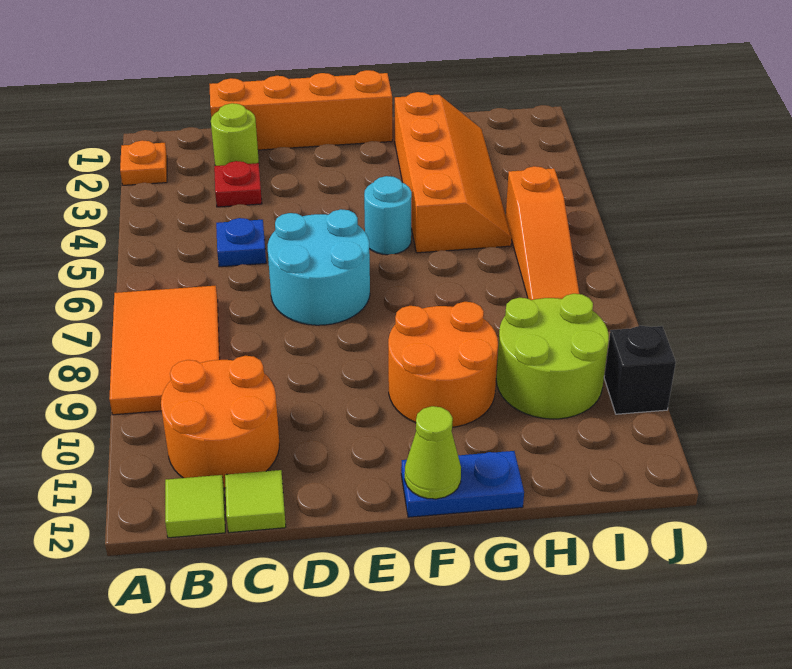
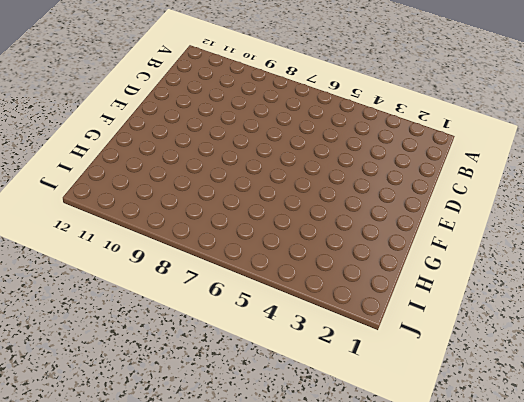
none -> orange plate A2 level 1
none -> orange tile A7:B9 level 1
none -> orange round brick B10:C11 level 1

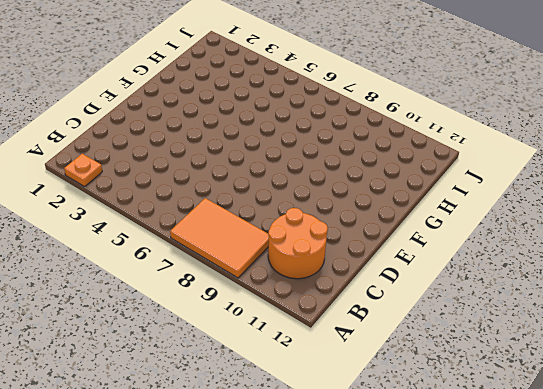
none -> lime tile B12 level 1
none -> orange brick C1:F1 level 1
none -> lime round brick C2 level 1

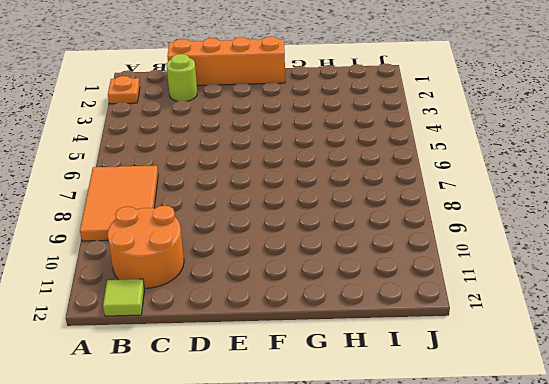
none -> red plate C3 level 1
none -> blue plate C5 level 1
none -> lime tile C12 level 1

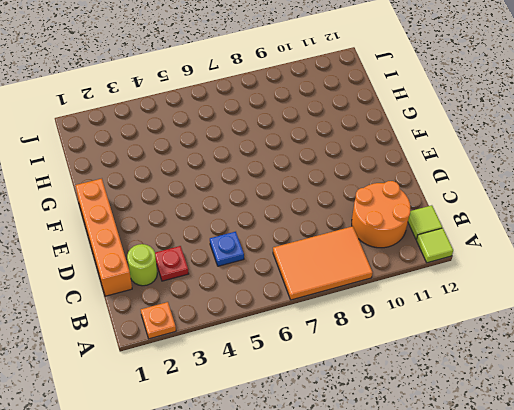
lime tile A12 level 1 -> lime tile C12 level 1
none -> cyan round brick D6:E7 level 1
none -> cyan round brick F5 level 1
none -> orange round brick F9:G10 level 1

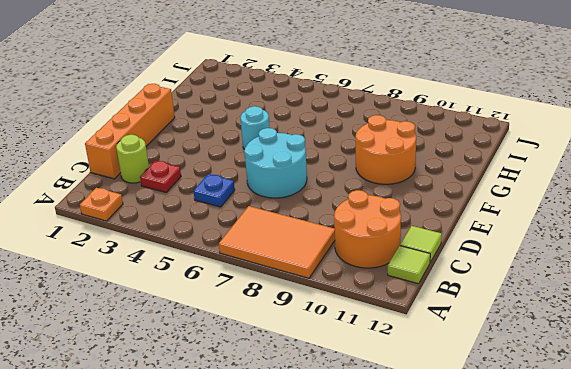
none -> blue plate F12:G12 level 1
none -> orange slope G2:H5 level 1 top G
none -> lime round brick H9:I10 level 1

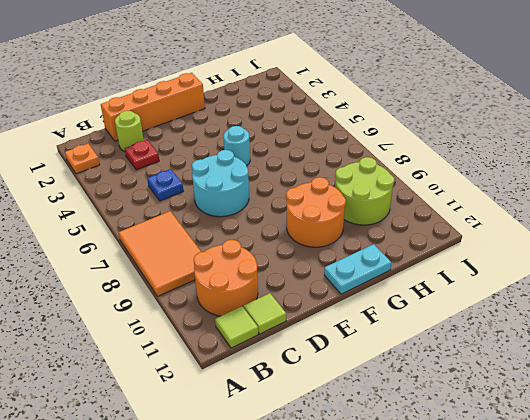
cyan plate F12:G12 level 1 -> blue plate F12:G12 level 1
none -> orange slope G2:H5 level 1 top G
none -> orange slope I5:I7 level 1 top 5
none -> black brick J10 level 1

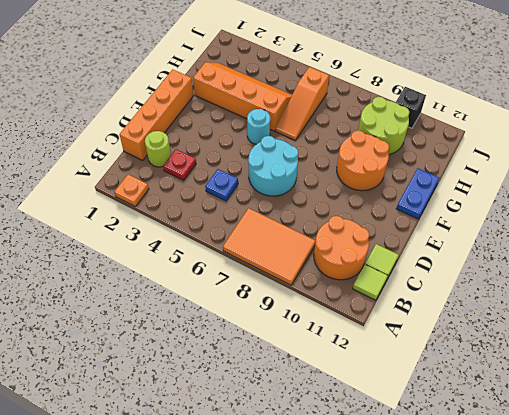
orange slope G6:I6 level 1 top I -> orange slope I5:I7 level 1 top 5
none -> lime cone F12 level 2

